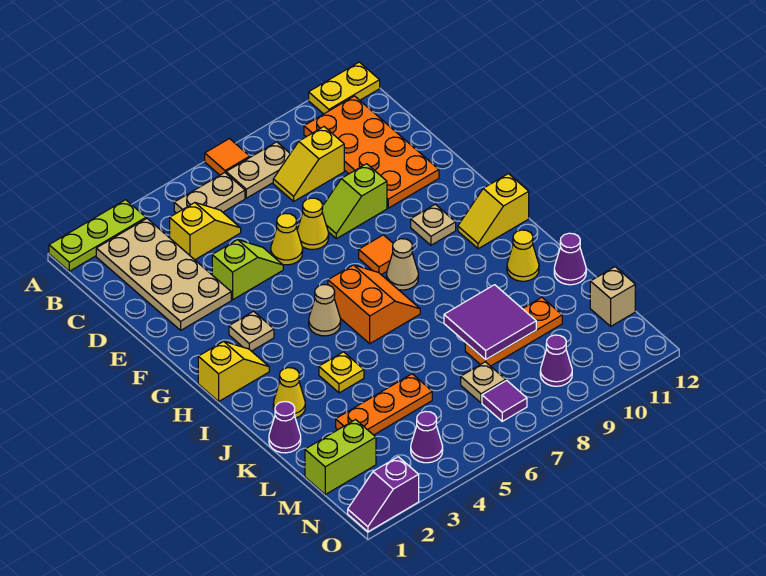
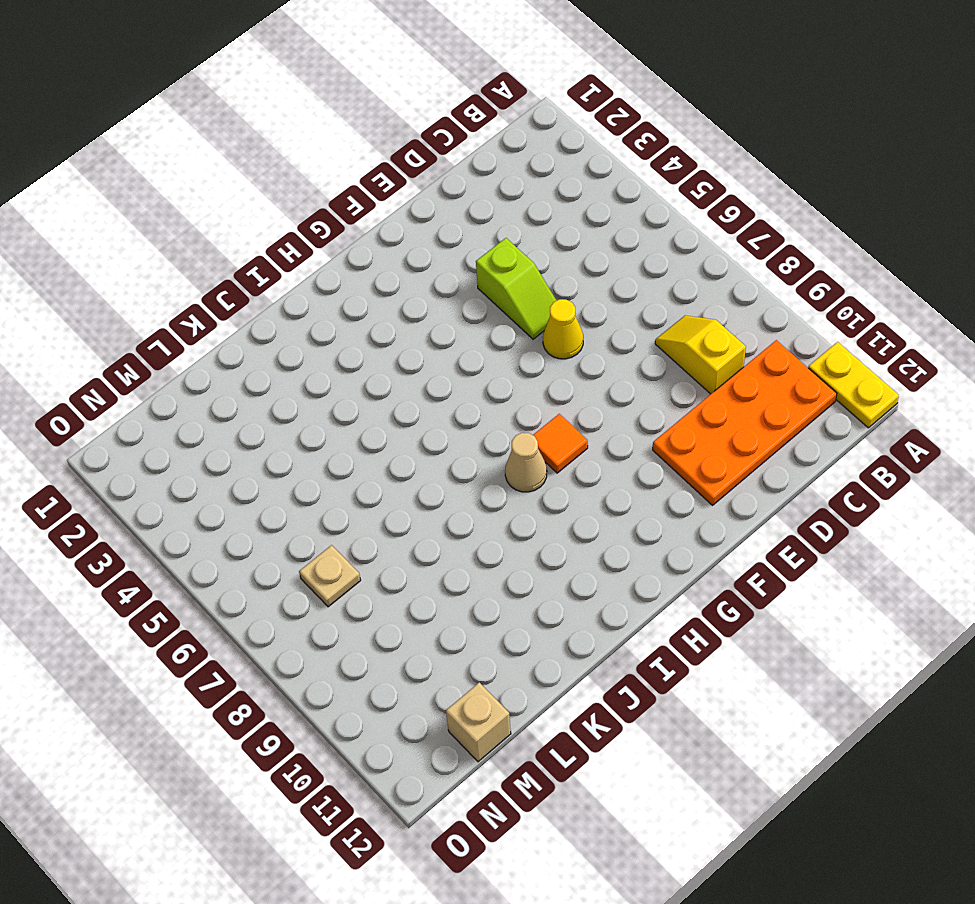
none -> lime plate A1:A3 level 1
none -> orange tile A7 level 1
none -> tan plate B2:E3 level 1
none -> tan plate B5:B6 level 1

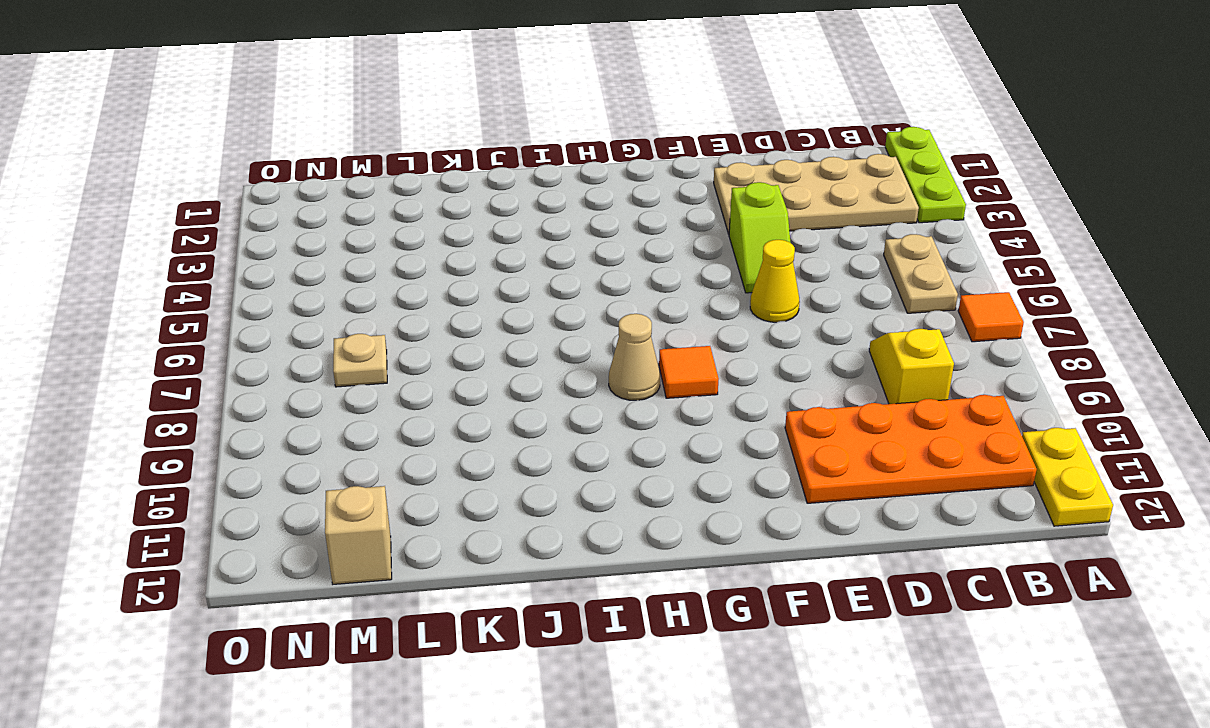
none -> tan plate B7:B8 level 1
none -> yellow slope C4:C5 level 1 top 4
none -> yellow cone E7 level 1
none -> lime slope E8:E9 level 1 top 9

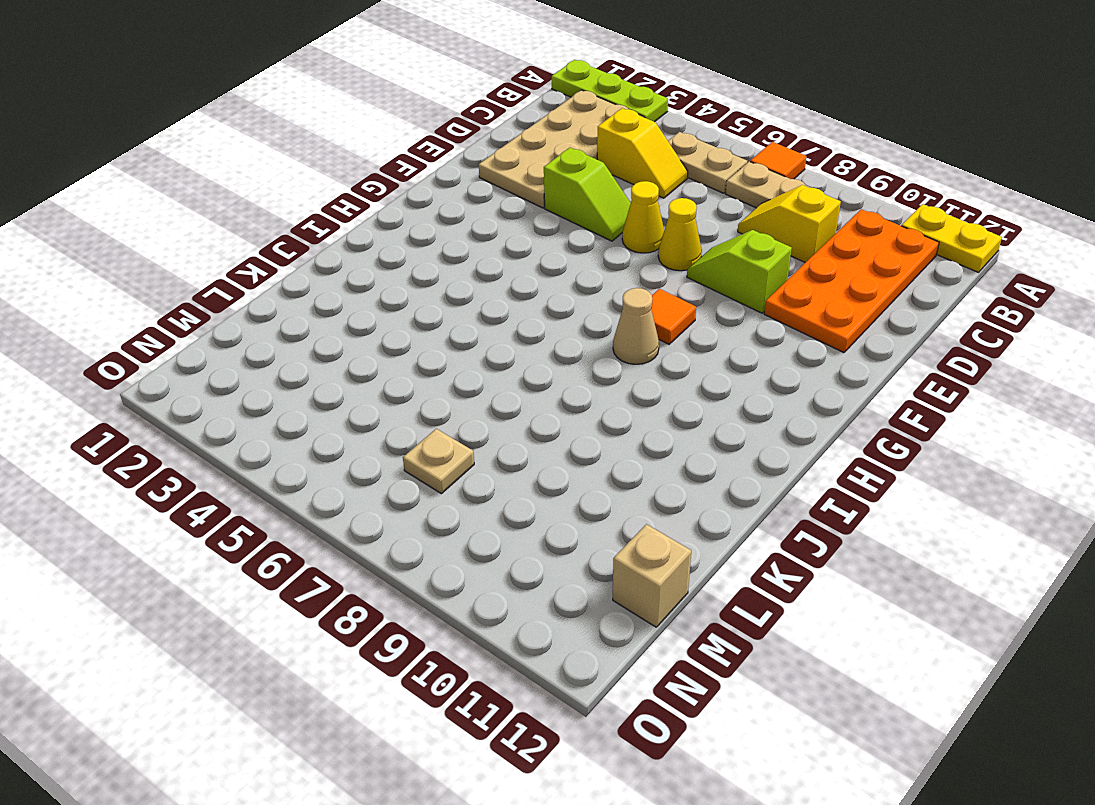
none -> tan plate G3 level 1
none -> tan plate G10 level 1
none -> yellow slope H1:H2 level 1 top 1
none -> tan cone H5 level 1

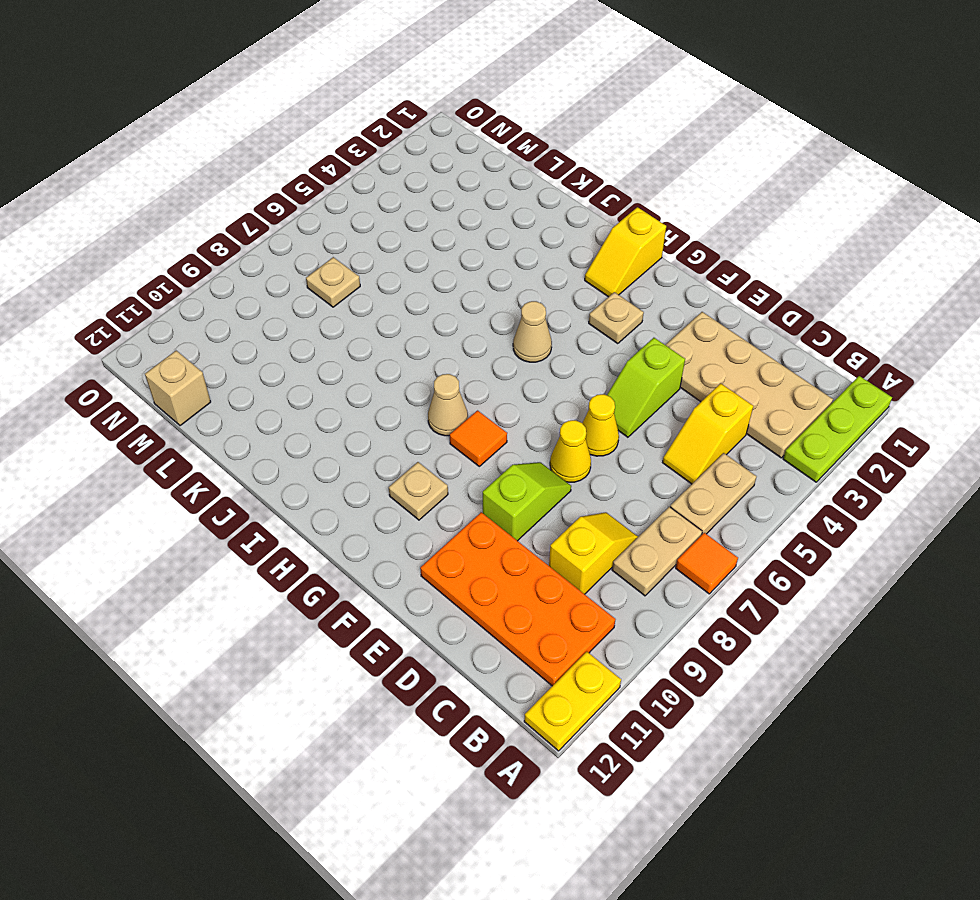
none -> orange slope H6:I7 level 1 top 6
none -> yellow slope H11:H12 level 1 top 12
none -> yellow cone J2 level 1
none -> yellow plate J4 level 1

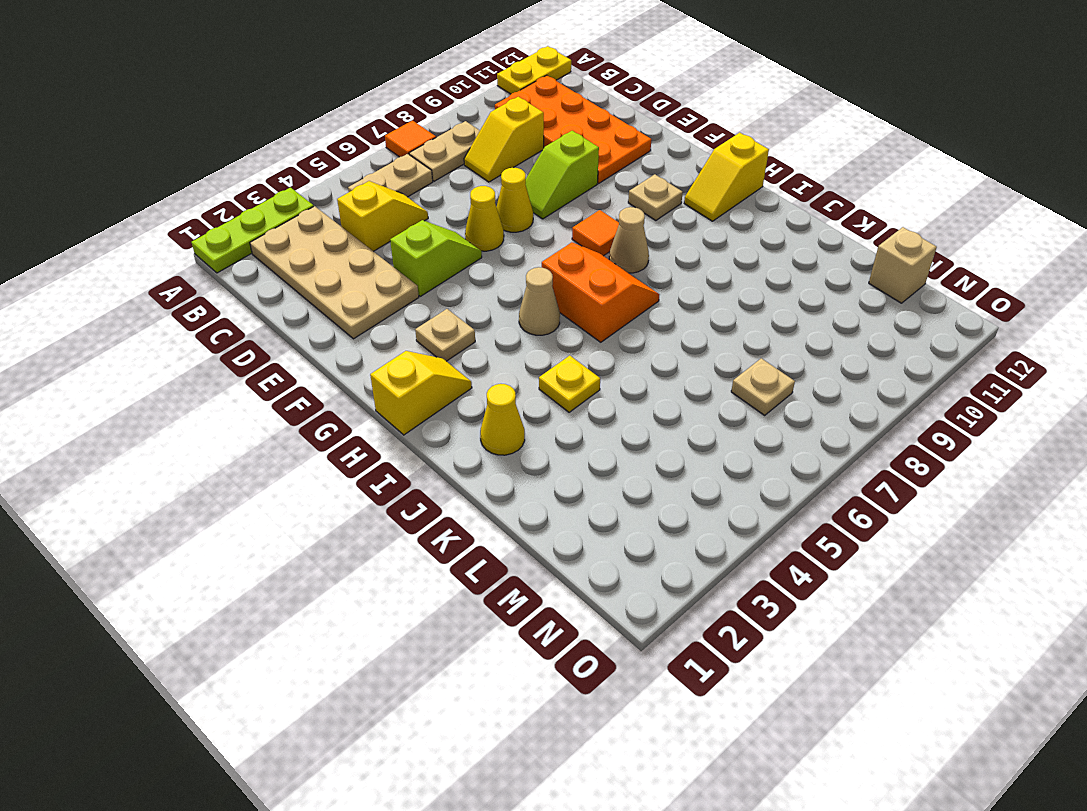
none -> yellow cone J11 level 1
none -> purple cone K1 level 1
none -> purple cone K12 level 1
none -> orange plate L3:L5 level 1

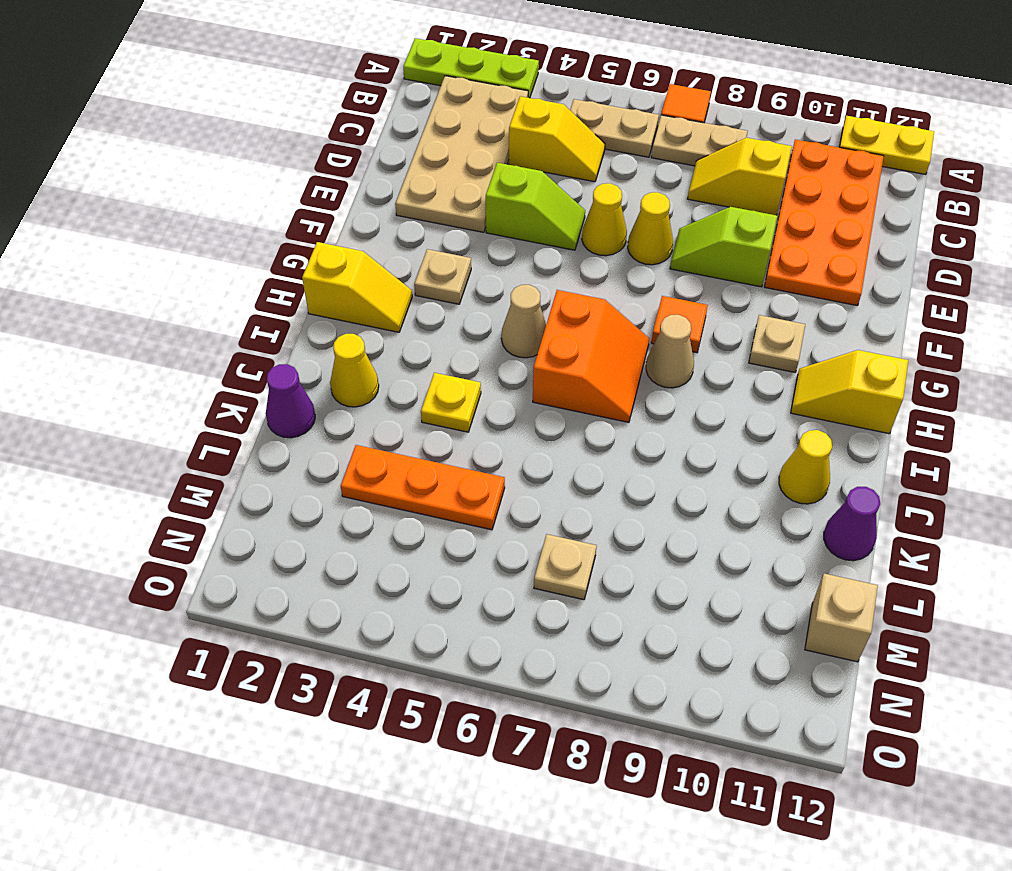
none -> orange plate L8:L10 level 1
none -> lime brick M1:M2 level 1
none -> purple cone N4 level 1
none -> purple tile N7 level 1

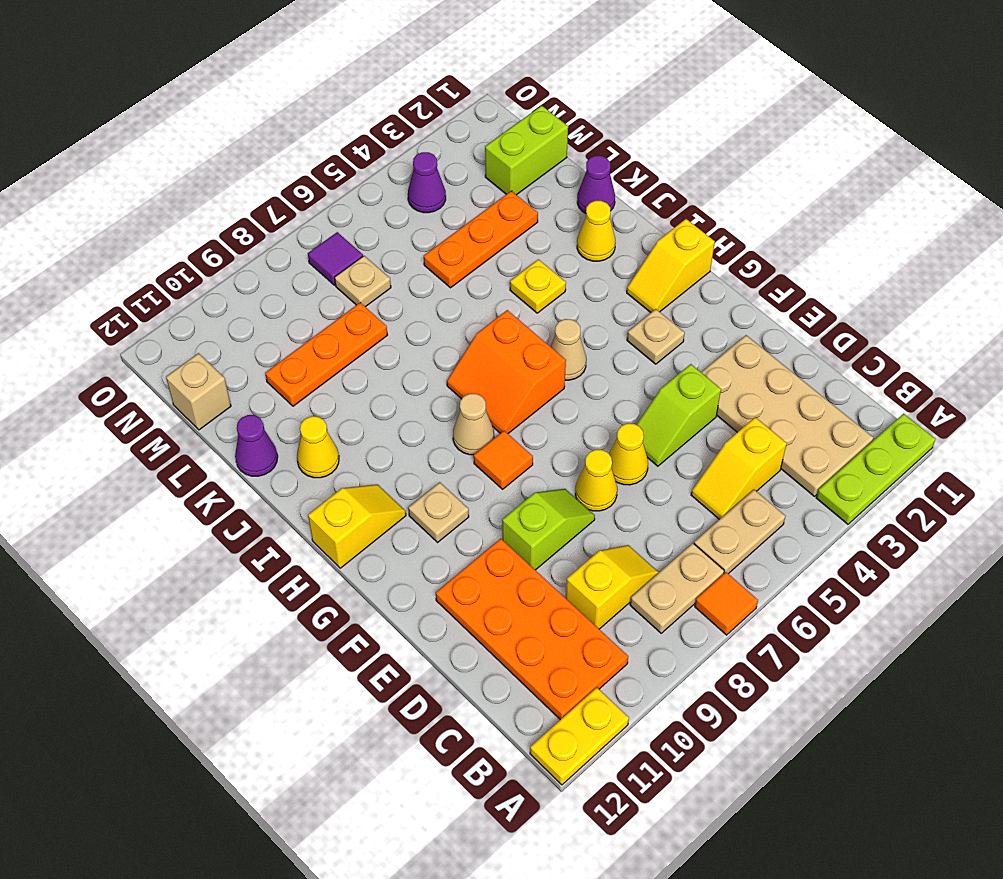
none -> purple cone N9 level 1
none -> purple slope O1:O2 level 1 top 2
none -> purple tile K8:L9 level 2

